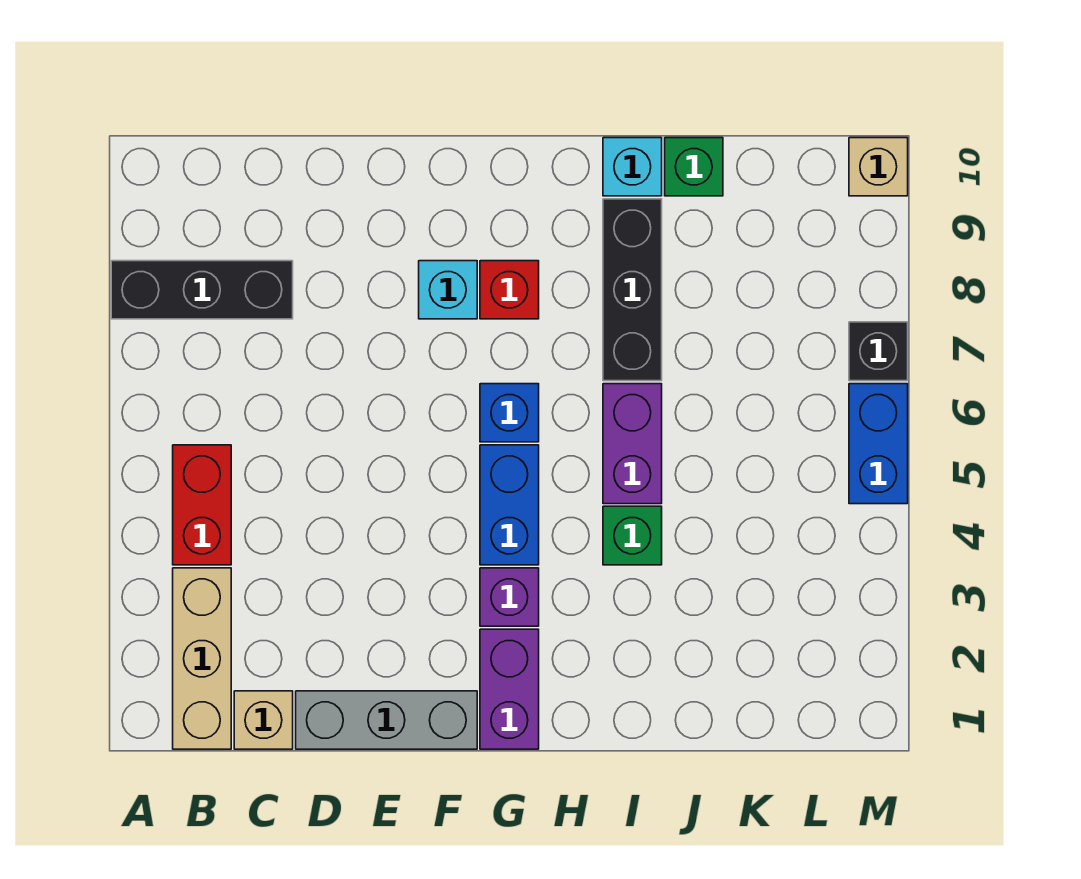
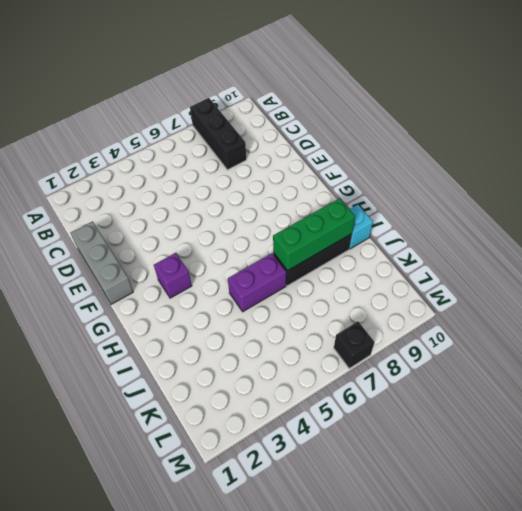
green brick I7:I9 level 2 -> none
none -> tan brick B1:B3 level 1
none -> red brick B4:B5 level 1
none -> tan brick C1 level 1

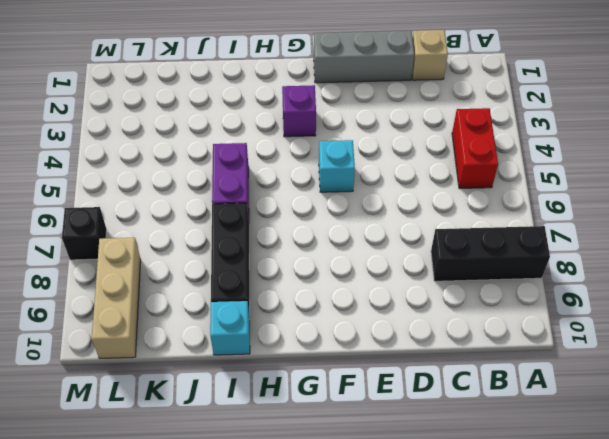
cyan brick F5 level 1 -> cyan brick F8 level 1
tan brick L8:L10 level 1 -> tan brick B1:B3 level 1
none -> purple brick G1:G2 level 1
none -> blue brick G4:G5 level 1
none -> blue brick G6 level 1

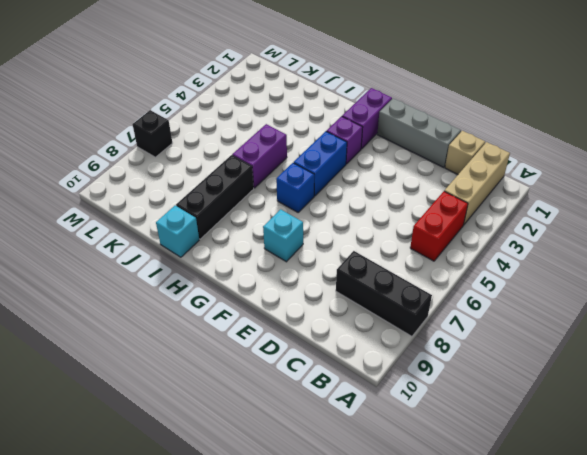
none -> red brick G8 level 1
none -> green brick I4 level 1
none -> green brick J10 level 1

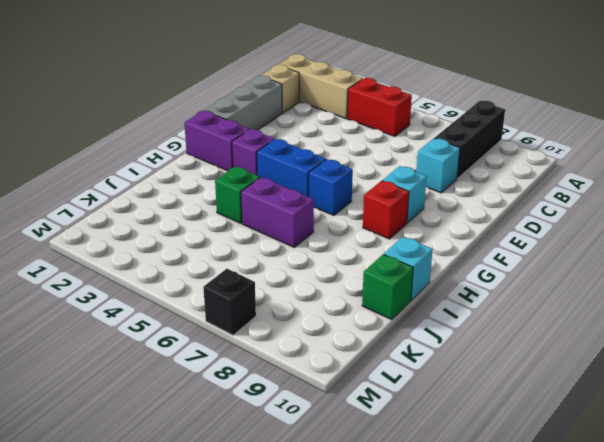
cyan brick D8 level 1 -> none
none -> black brick I7:I9 level 1
none -> blue brick M5:M6 level 1
none -> tan brick M10 level 1

